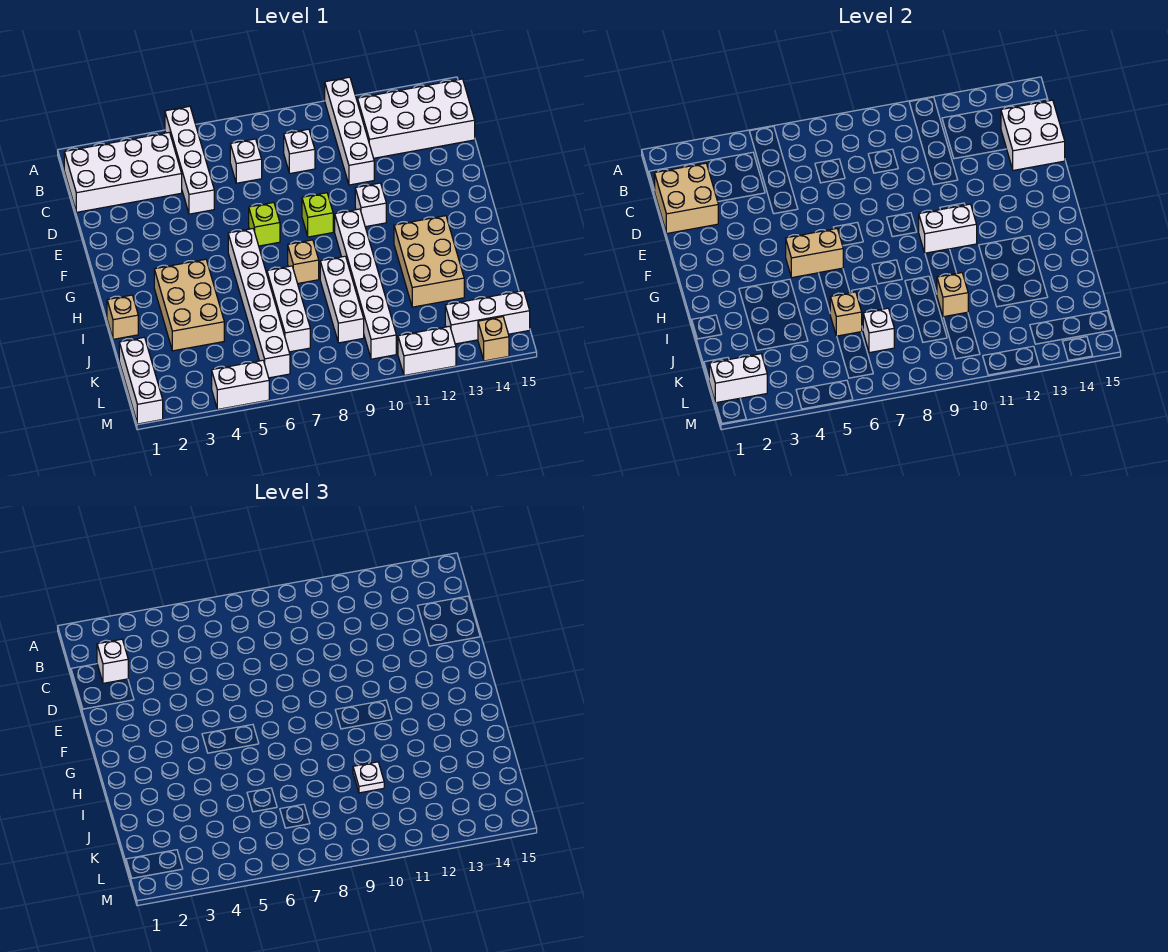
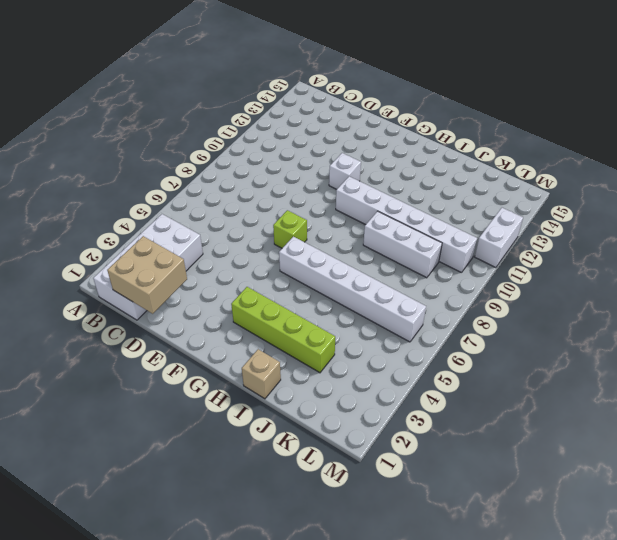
lime brick G3:J3 level 1 -> tan brick H3:J4 level 1
none -> white brick A5:D5 level 1
none -> white brick A11:D11 level 1
none -> white brick B12:C15 level 1
none -> white brick C7 level 1

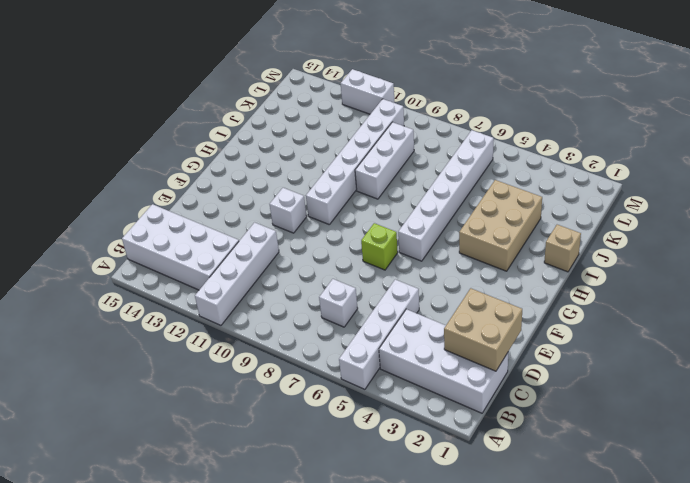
none -> white brick C9 level 1
none -> lime brick F9 level 1
none -> tan brick H8 level 1
none -> tan brick H12:J13 level 1

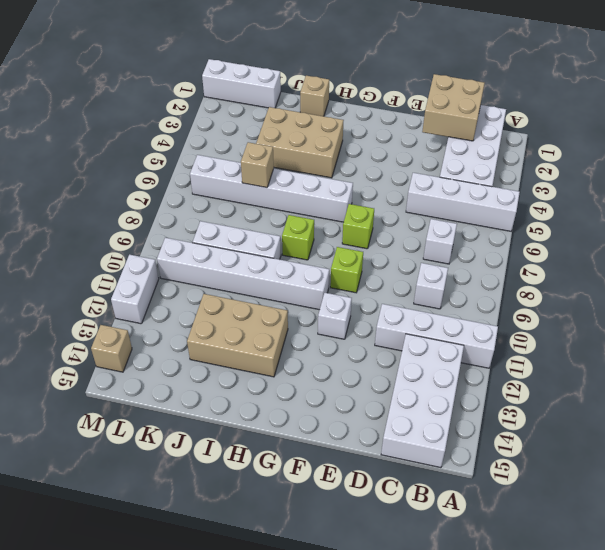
lime brick H8 level 1 -> tan brick H8 level 1
none -> white brick I7:K7 level 1
none -> white brick L13:L15 level 1
none -> white brick M4:M5 level 1
none -> white brick C14:D15 level 2

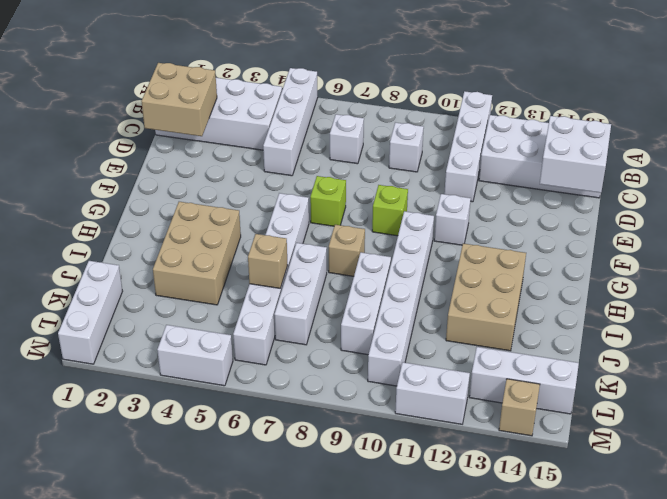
none -> tan brick I1 level 1
none -> tan brick G5:G6 level 2
none -> white brick G10:G11 level 2
none -> tan brick J10 level 2

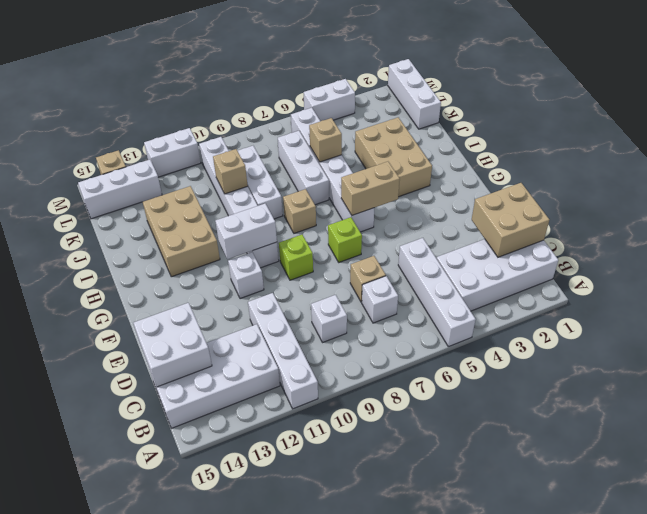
tan brick D7 level 1 -> tan brick I1 level 1
none -> white brick K7 level 2
none -> white brick L1:L2 level 2
none -> white brick C2 level 3
none -> white plate J10 level 3

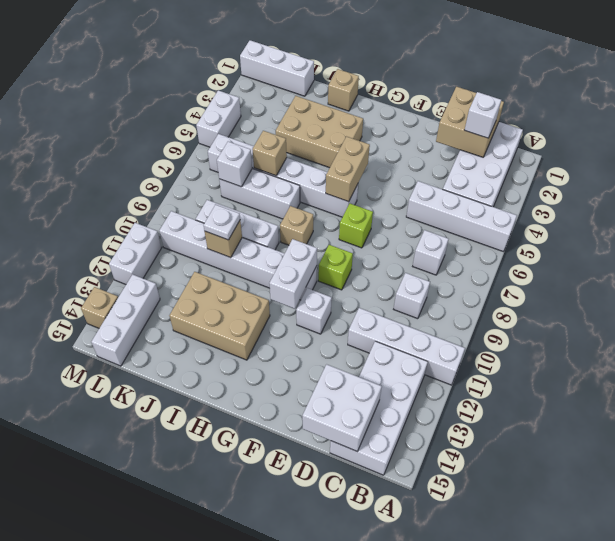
none -> white brick L1:L2 level 2

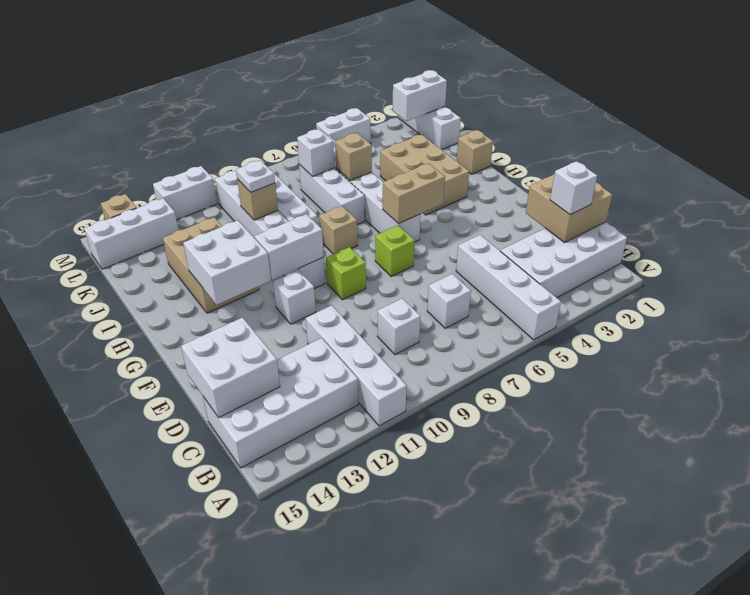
white brick G12:H13 level 2 -> none

